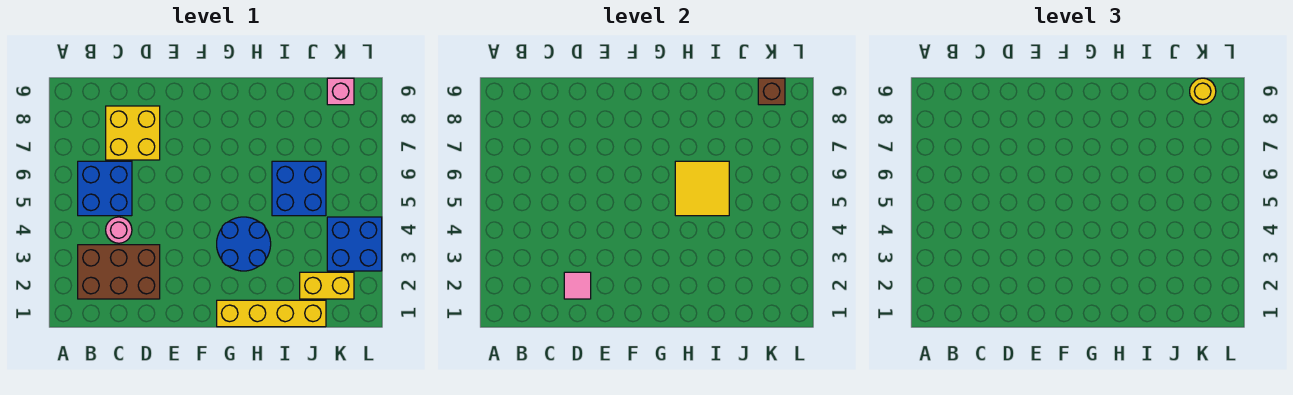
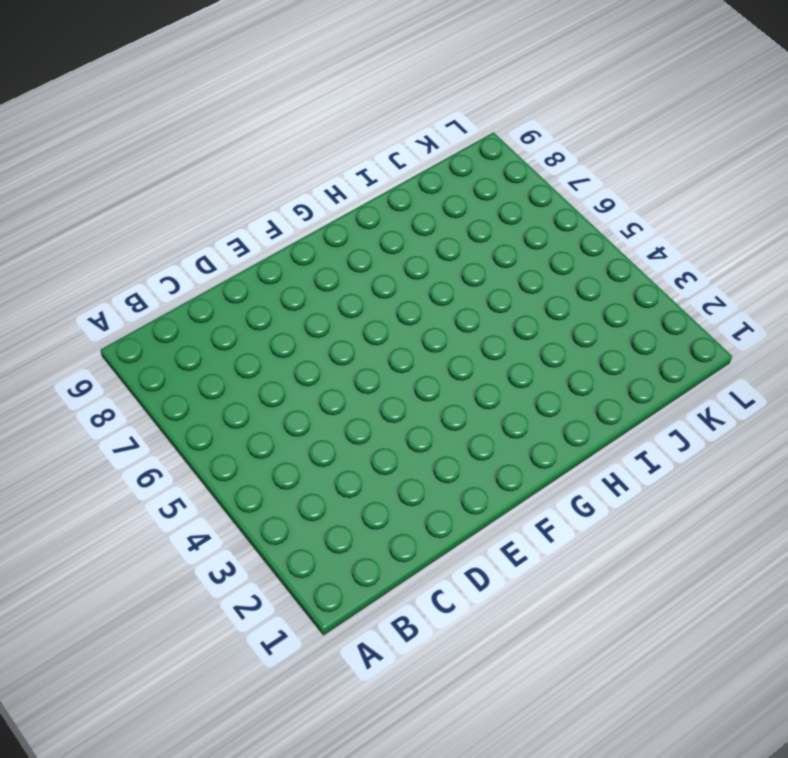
none -> brown brick B2:D3 level 1
none -> blue brick B5:C6 level 1
none -> pink round brick C4 level 1

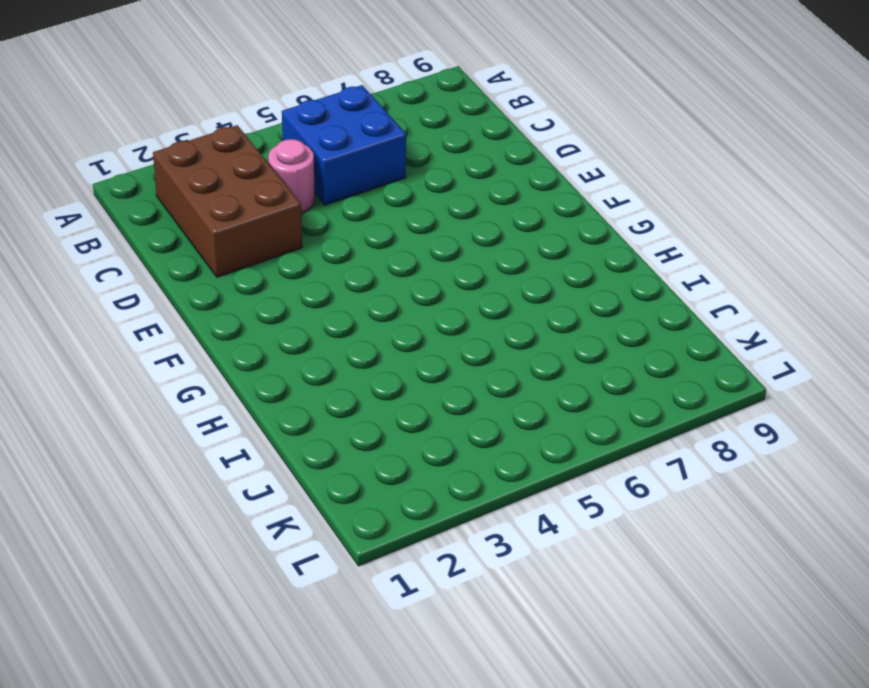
none -> yellow brick C7:D8 level 1
none -> yellow brick G1:J1 level 1
none -> blue round brick G3:H4 level 1

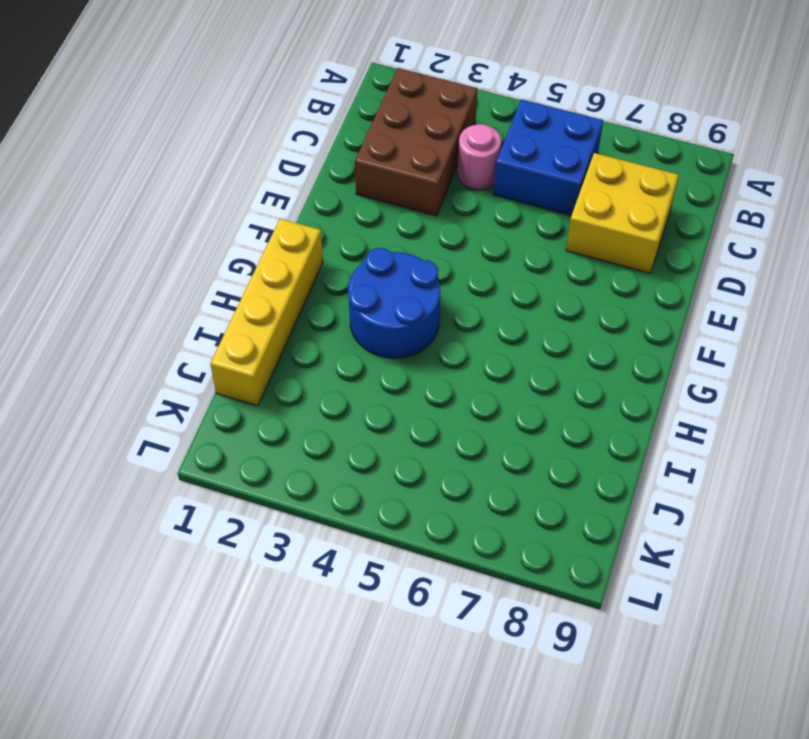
none -> blue brick I5:J6 level 1
none -> yellow brick J2:K2 level 1
none -> blue brick K3:L4 level 1

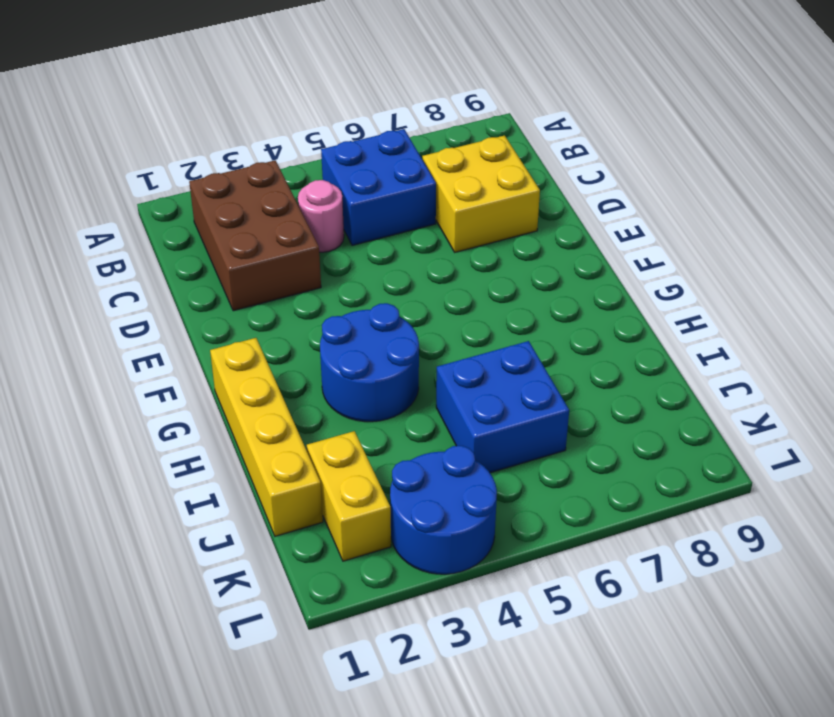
blue round brick K3:L4 level 1 -> blue brick K3:L4 level 1
none -> pink brick K9 level 1
none -> pink tile D2 level 2
none -> yellow tile H5:I6 level 2

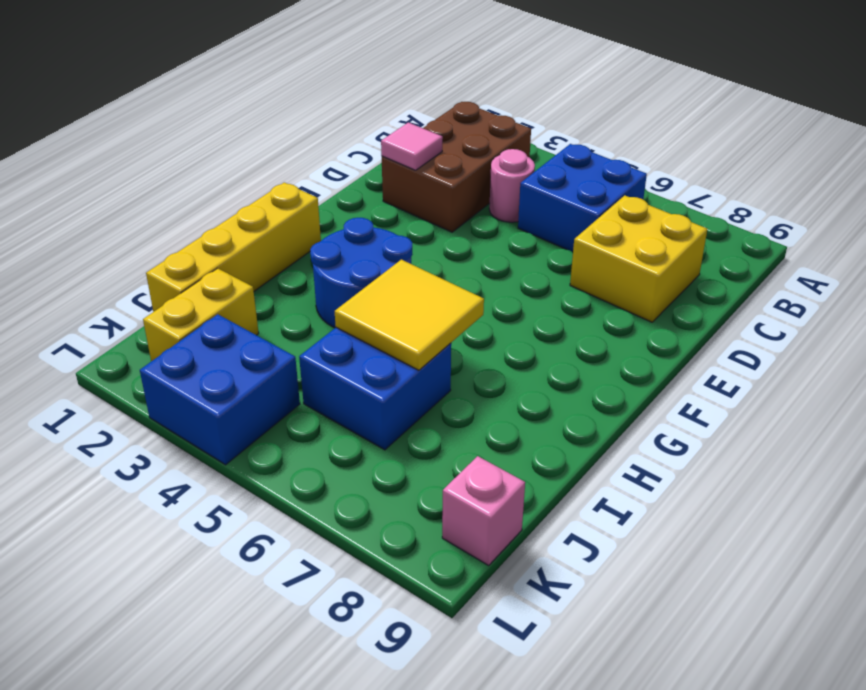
none -> brown brick K9 level 2
none -> yellow round brick K9 level 3

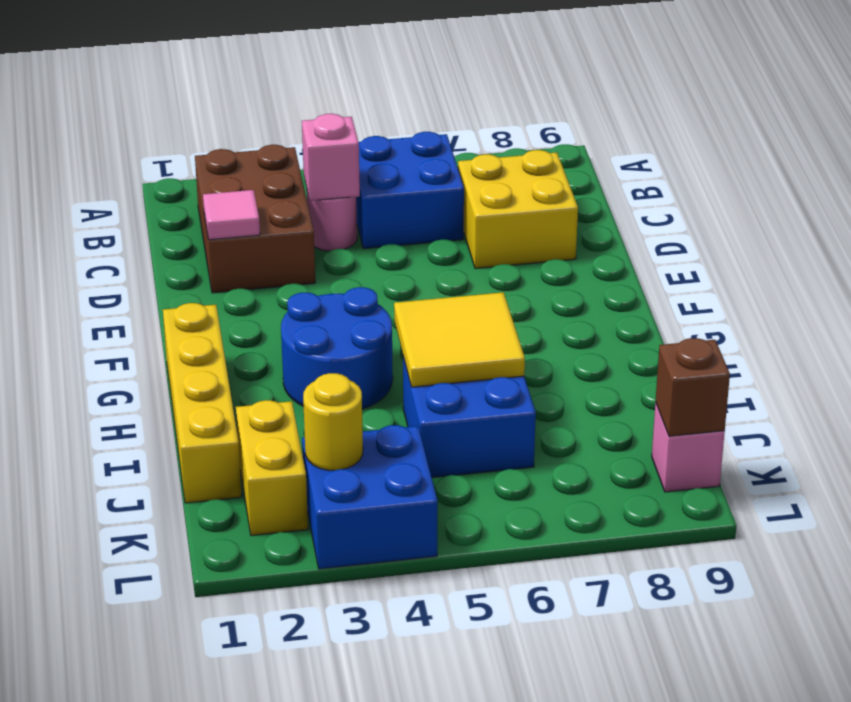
pink brick C4 level 2 -> none
yellow round brick K3 level 2 -> yellow round brick K9 level 3

